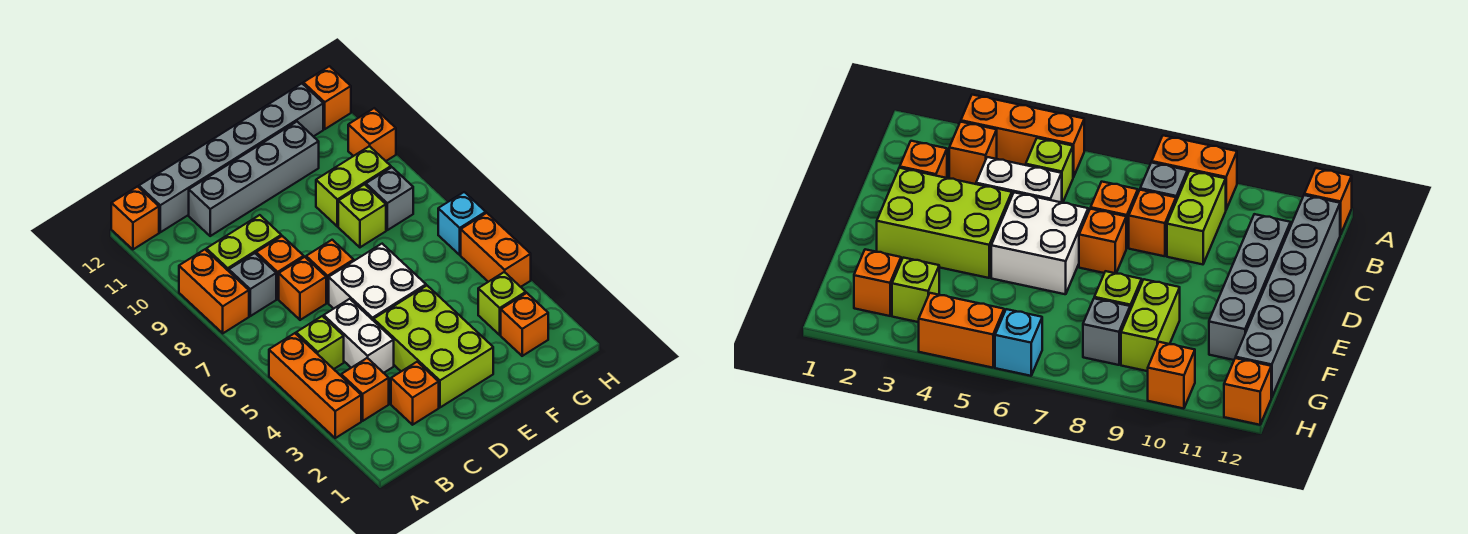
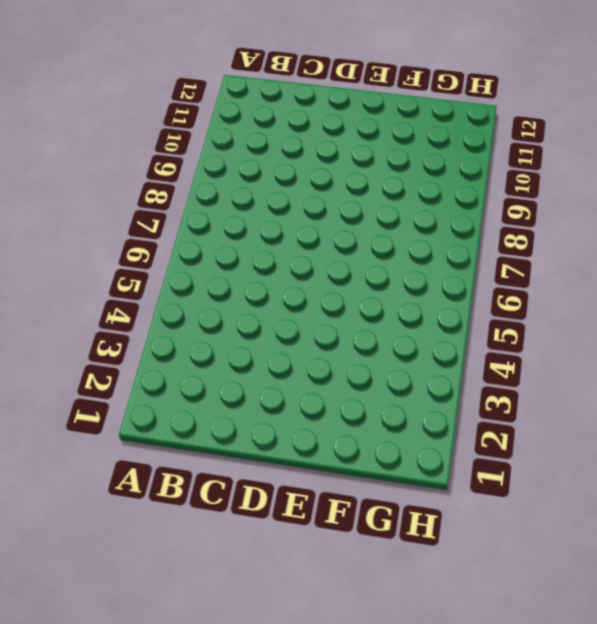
none -> orange brick A3:A5 level 1
none -> orange brick A8:A9 level 1
none -> orange brick A12 level 1

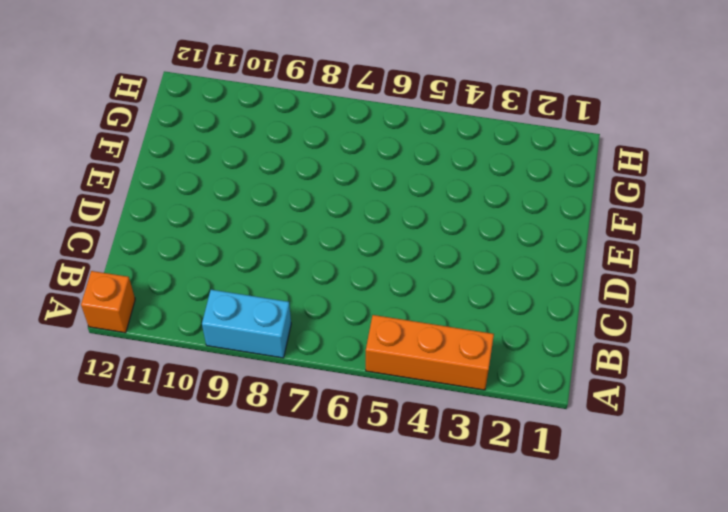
cyan brick A8:A9 level 1 -> orange brick A8:A9 level 1
none -> orange brick B3 level 1
none -> lime brick B5 level 1
none -> grey brick B8 level 1

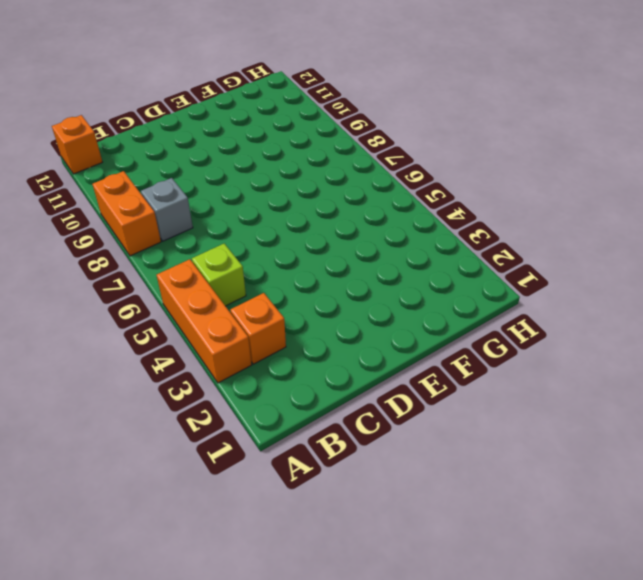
none -> lime brick B9:C9 level 1
none -> grey brick B12:G12 level 1
none -> orange brick C2 level 1

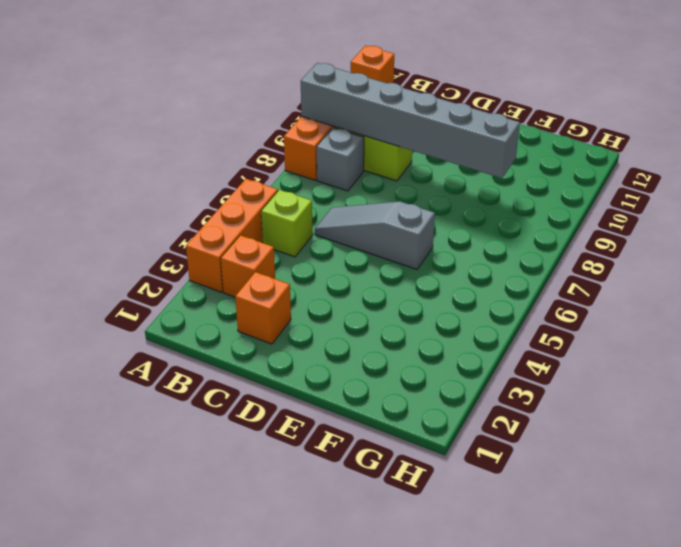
grey brick A9:F9 level 2 -> grey brick B12:G12 level 1
grey slope C6:E6 level 1 top E -> white brick D5:E6 level 1
none -> white brick C4:C5 level 1
none -> orange brick C7 level 1
none -> orange brick C8 level 1

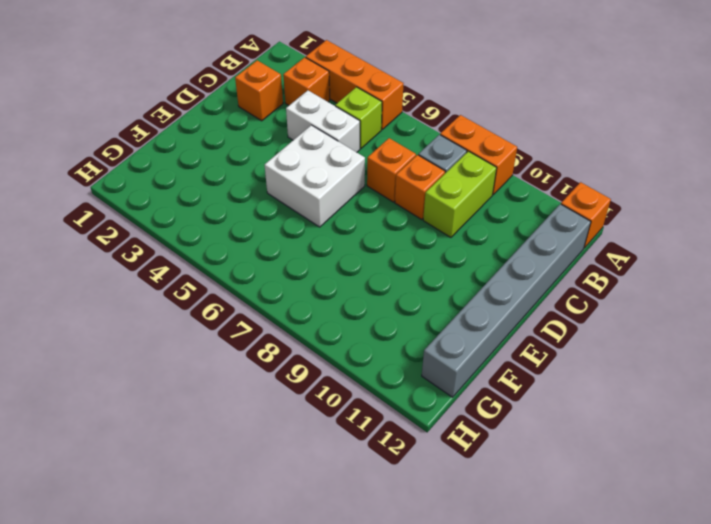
none -> grey brick C11:F11 level 1
none -> lime brick D2:E4 level 1
none -> orange brick D7 level 1

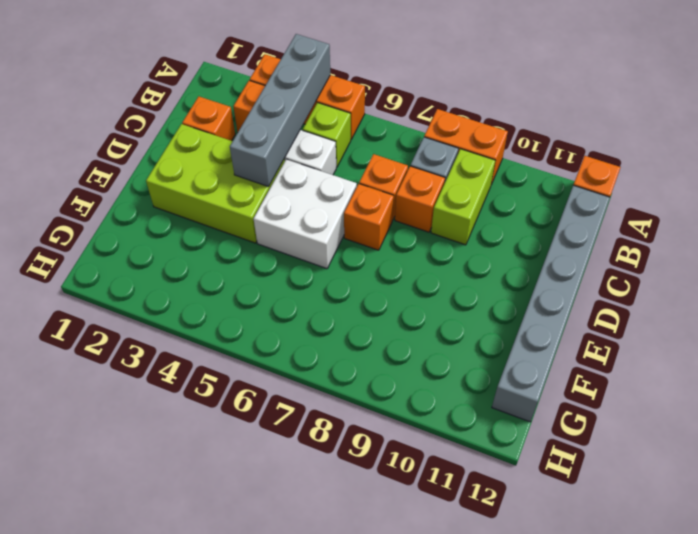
grey brick A4:D4 level 2 -> grey brick C11:F11 level 1
none -> lime brick F8 level 1
none -> lime brick F9:G9 level 1
none -> orange brick G2 level 1

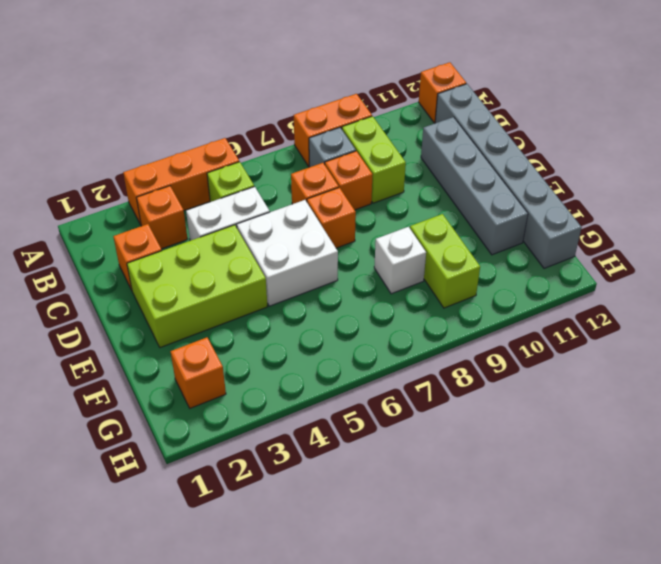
white brick F8 level 1 -> lime brick F8 level 1
none -> lime brick G3 level 1
none -> grey brick G8 level 1
none -> orange brick H4:H5 level 1

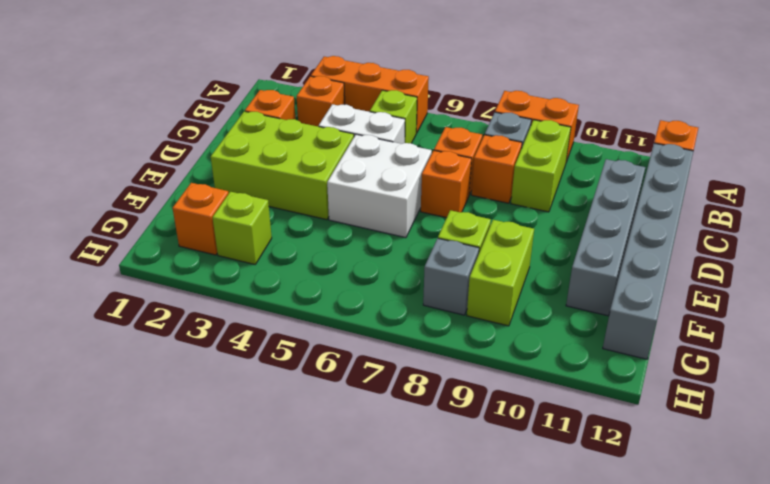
none -> orange brick H4:H5 level 1
none -> cyan brick H6 level 1
none -> orange brick H10 level 1

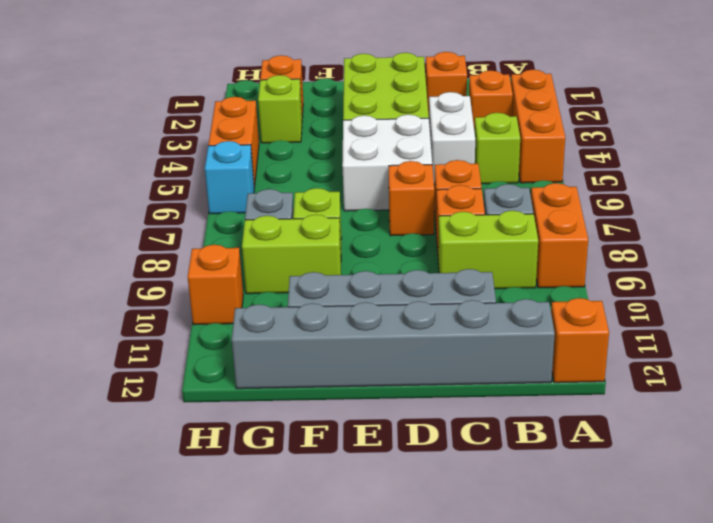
none -> orange brick H12 level 1

